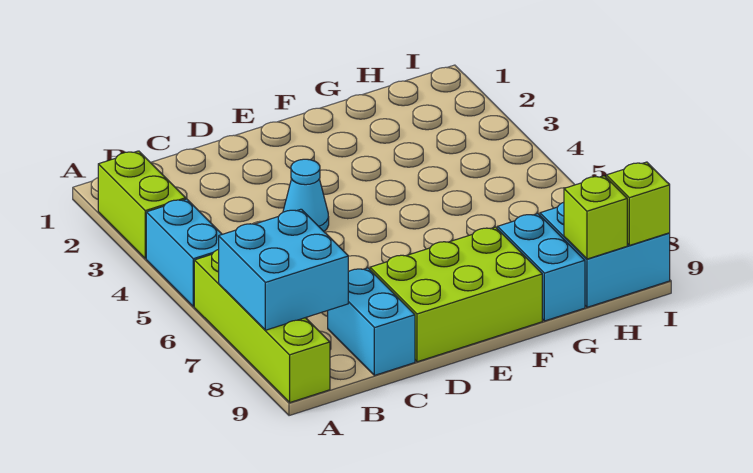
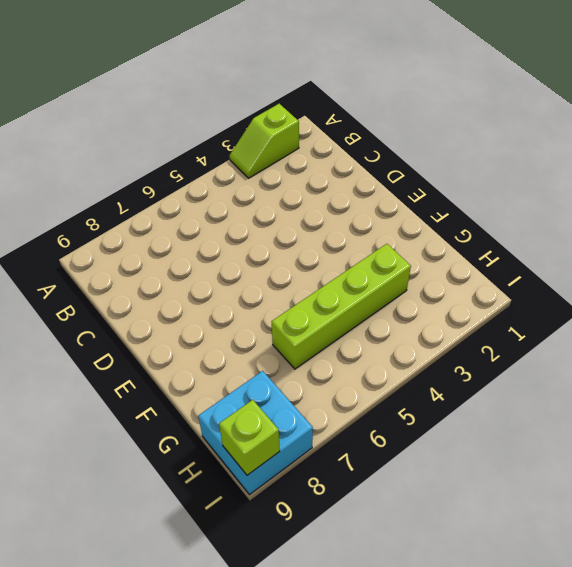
lime slope A2:A3 level 1 top 2 -> lime brick A2:A3 level 1
lime brick G3:G6 level 1 -> lime brick A6:A9 level 1
none -> cyan brick A4:A5 level 1
none -> cyan brick C8:C9 level 1

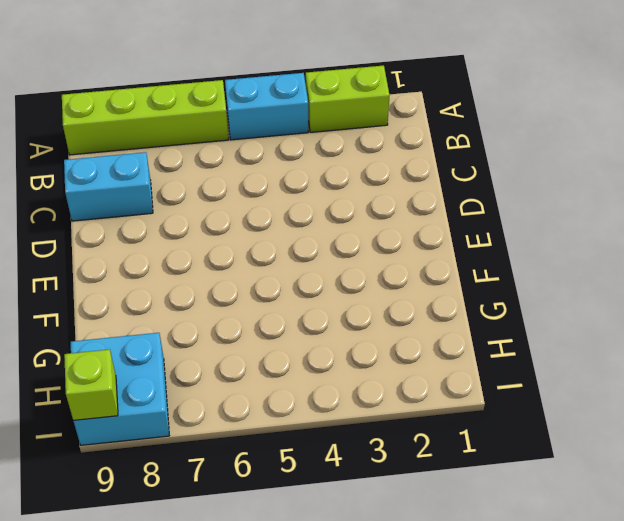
none -> cyan cone D4 level 1
none -> lime brick D8:F9 level 1

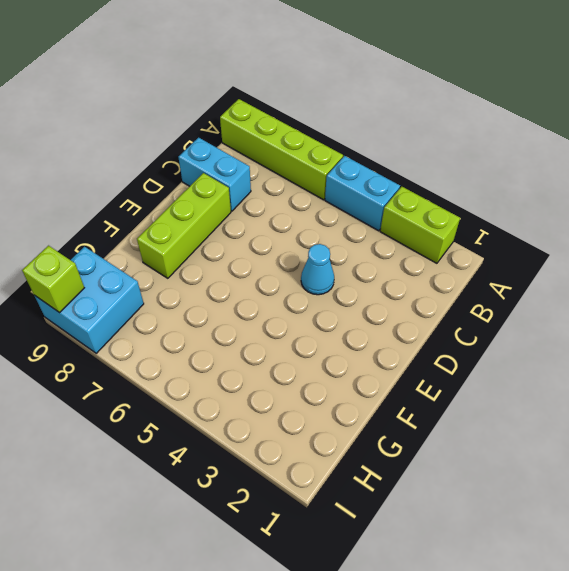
lime brick D8:F8 level 1 -> lime brick D8:F9 level 1
none -> cyan brick G8:G9 level 1
none -> cyan brick A7:B8 level 2

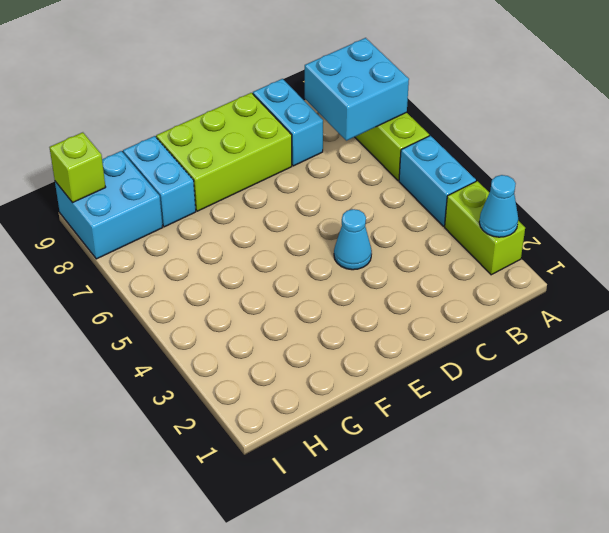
cyan cone A2 level 2 -> none
none -> lime brick H9 level 2

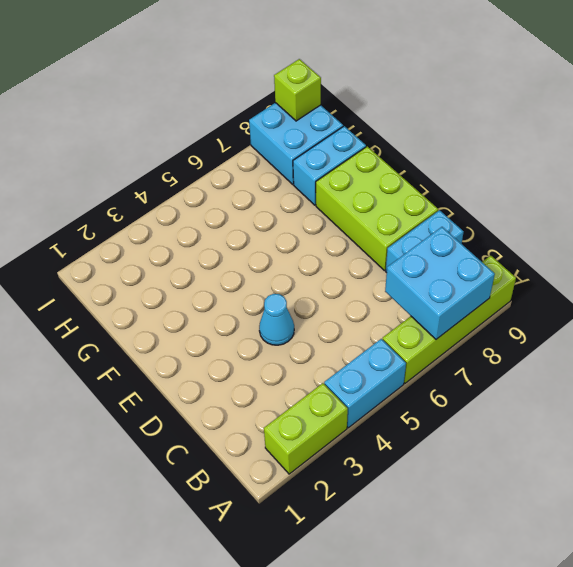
none -> lime brick H9 level 2

